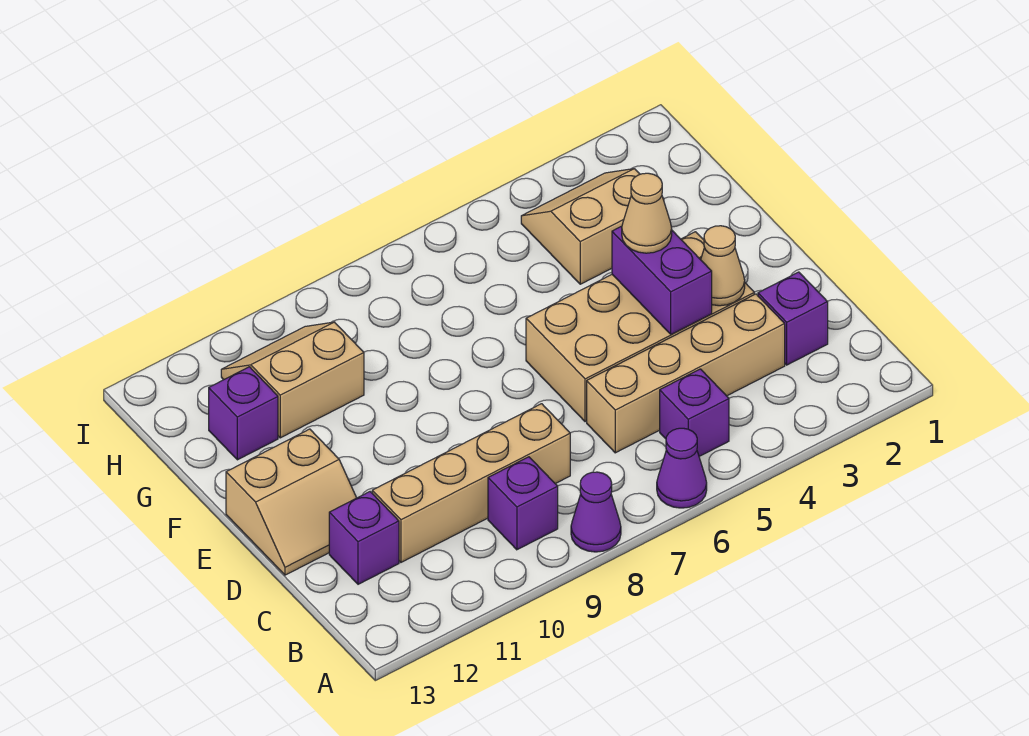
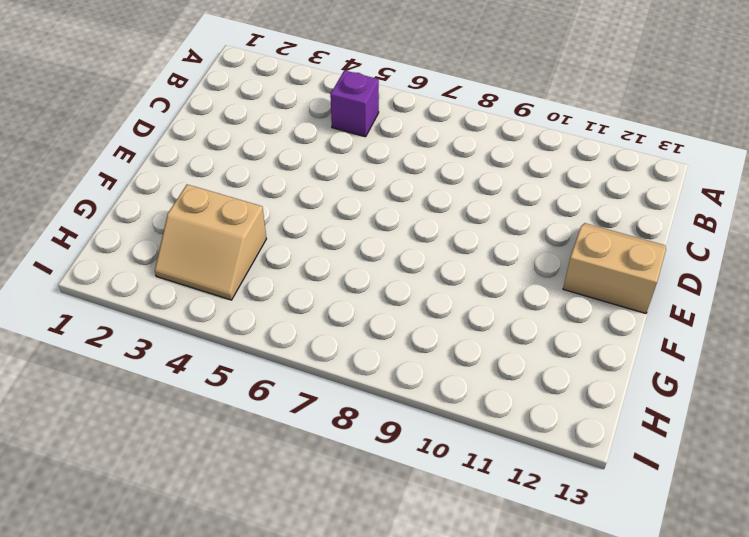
none -> purple cone A6 level 1
none -> purple cone A8 level 1
none -> purple brick B9 level 1

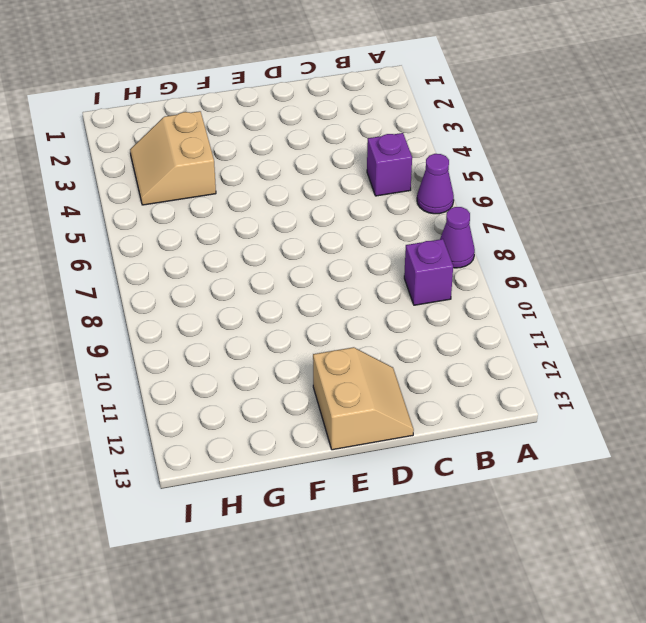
none -> purple brick C2 level 1
none -> tan brick C3:C6 level 1
none -> tan brick C8:C11 level 1

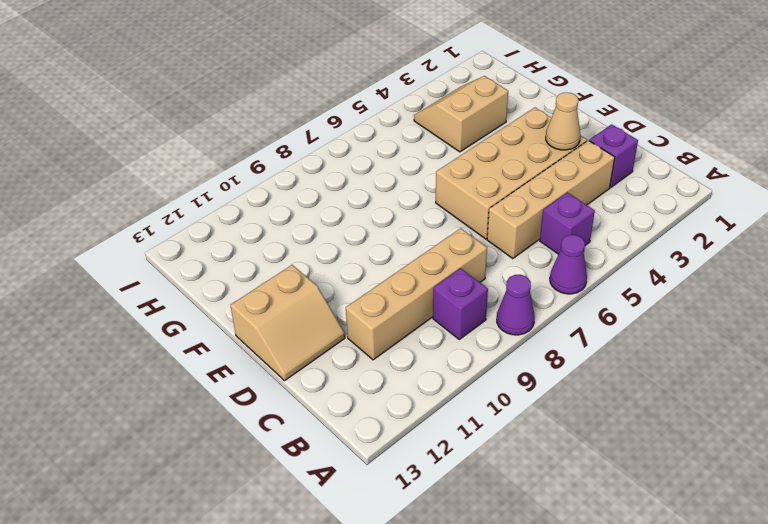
none -> purple brick C12 level 1
none -> tan slope G10:H11 level 1 top G
none -> purple brick G12 level 1

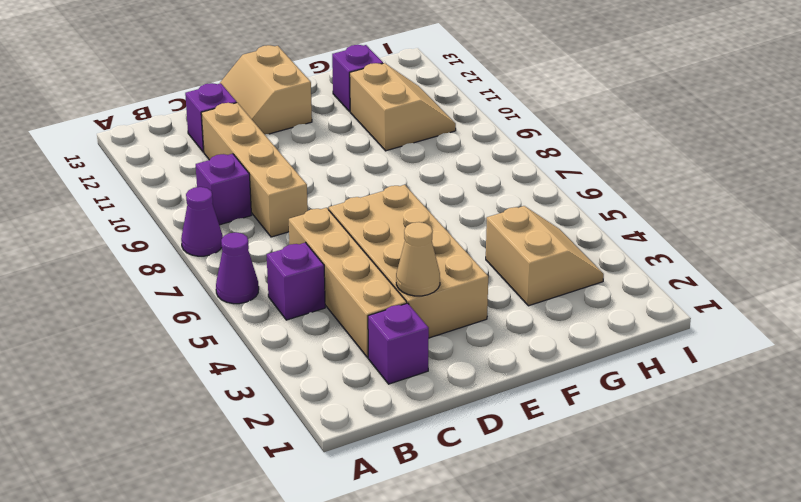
none -> purple brick D4:E4 level 2
none -> tan cone E4 level 3

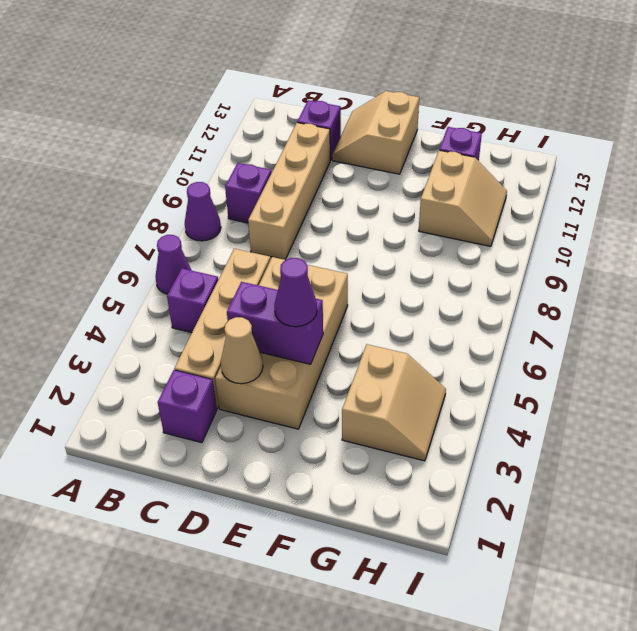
purple cone E4 level 3 -> tan cone E4 level 3

